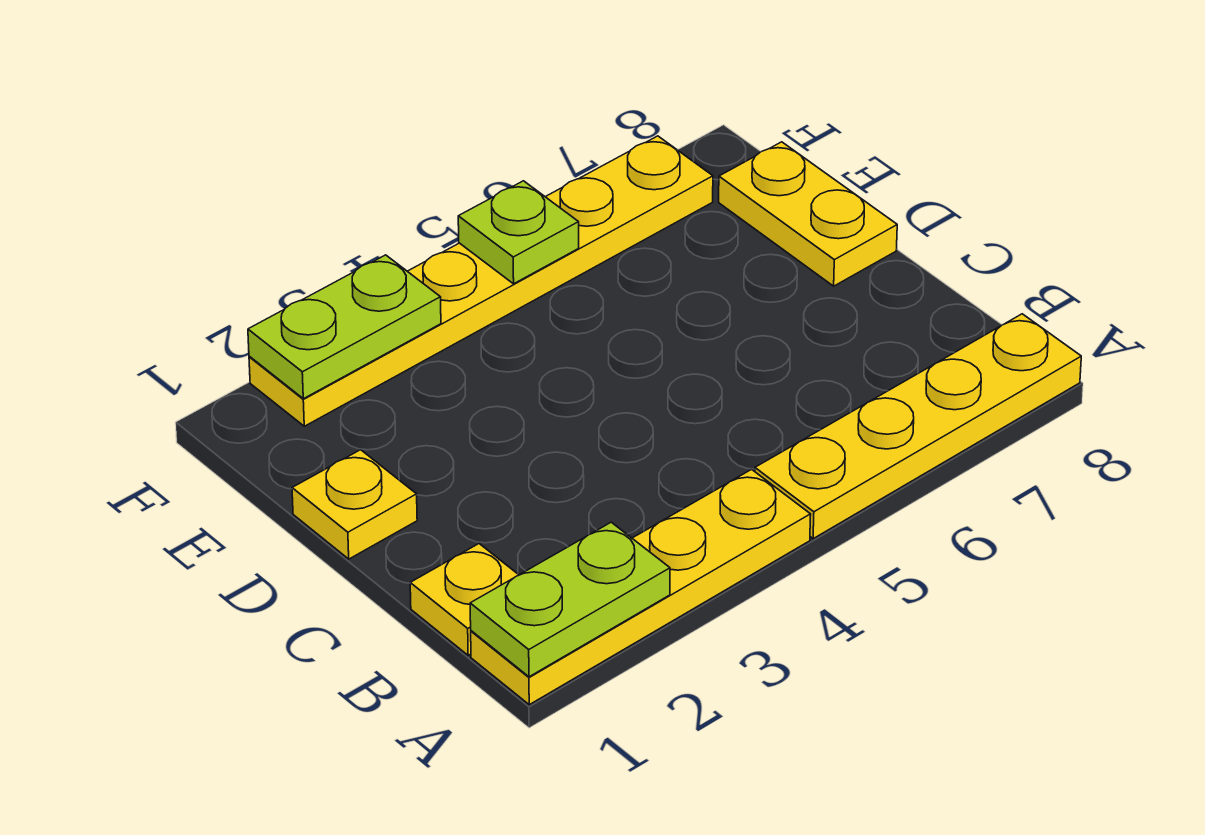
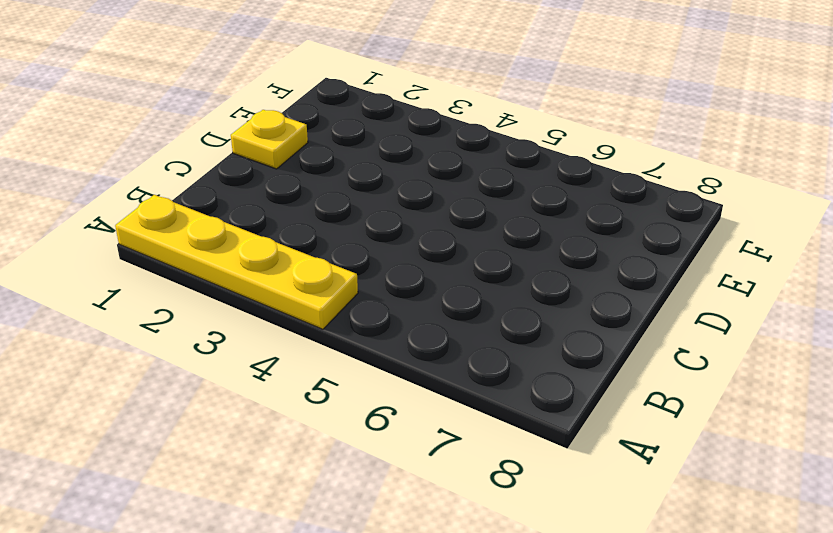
none -> yellow plate A5:A8 level 1
none -> yellow plate B1 level 1

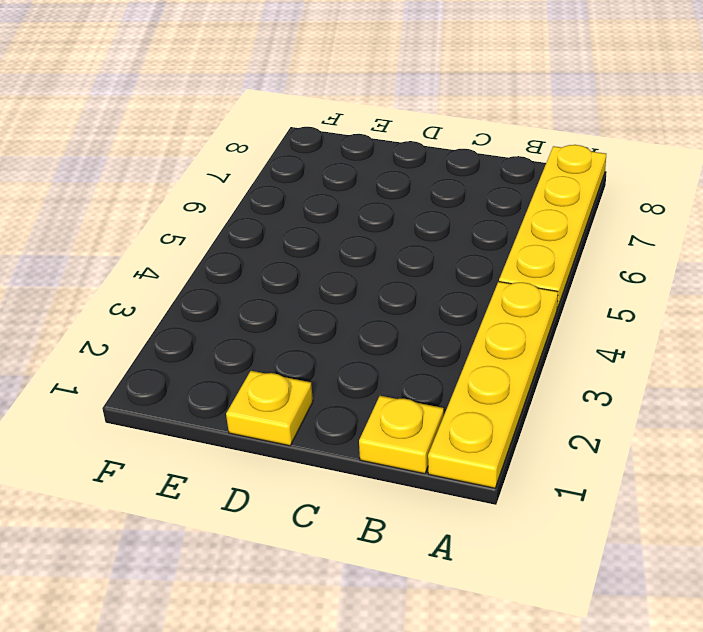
none -> yellow plate D8:E8 level 1
none -> yellow plate F2:F7 level 1

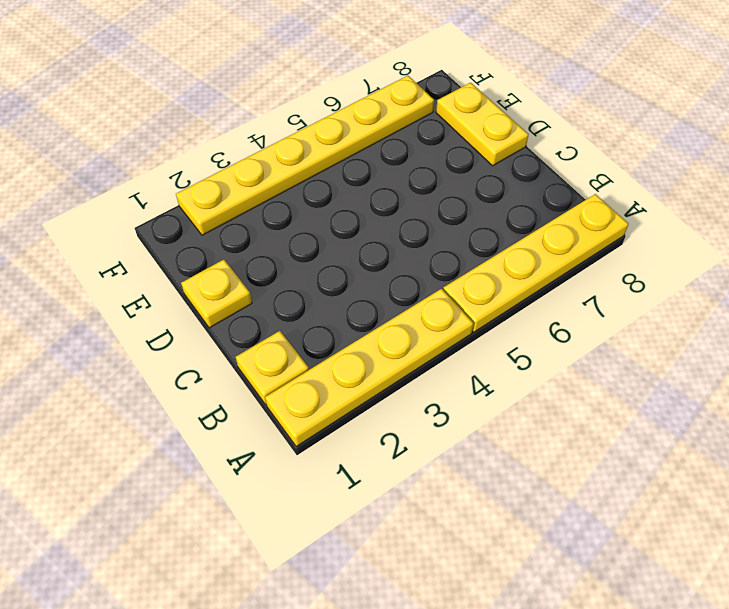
none -> lime plate A1:A2 level 2
none -> lime plate F2:F3 level 2

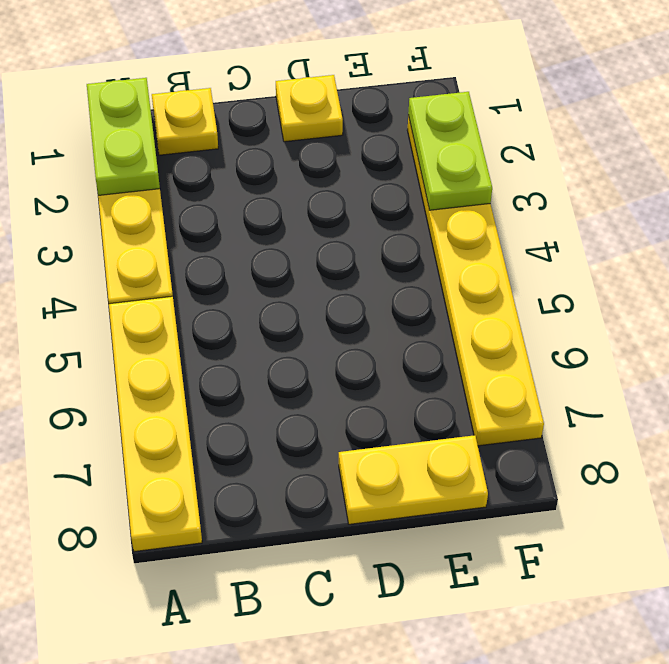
none -> lime plate F5 level 2

